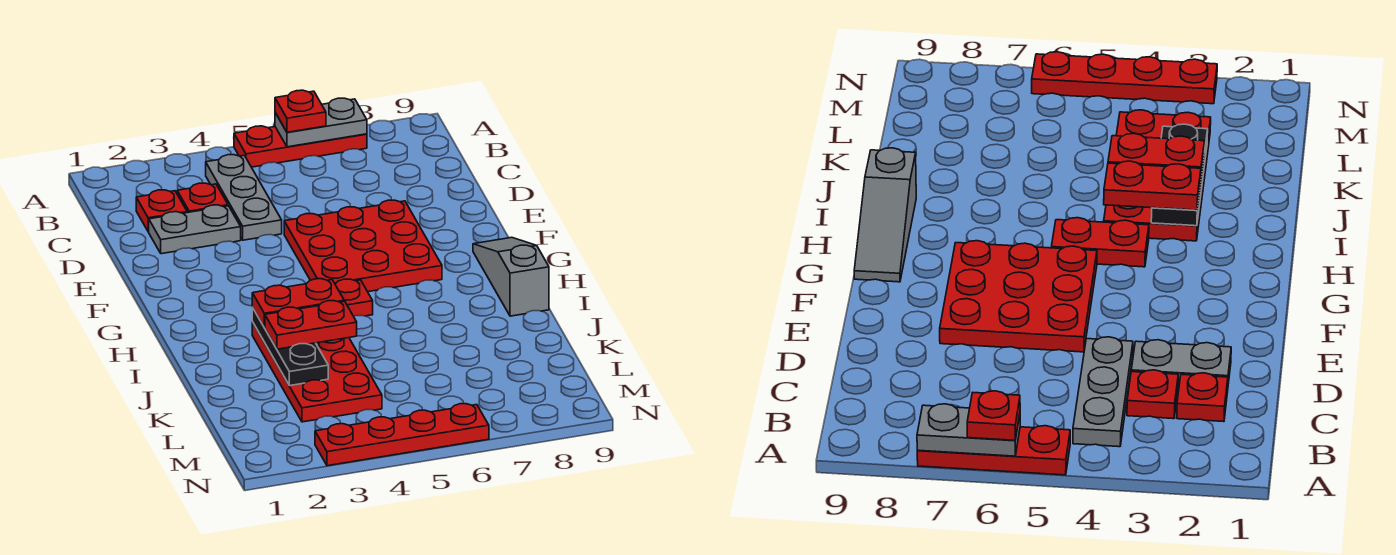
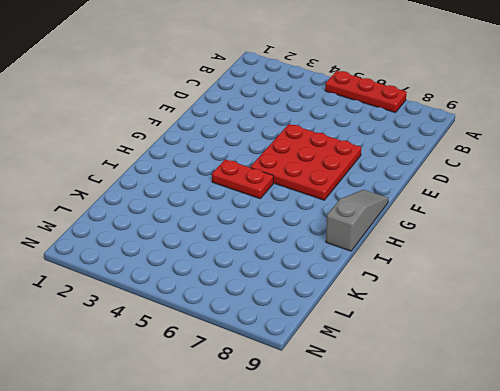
none -> grey plate B4:D4 level 1
none -> red plate C2 level 1
none -> red plate C3 level 1

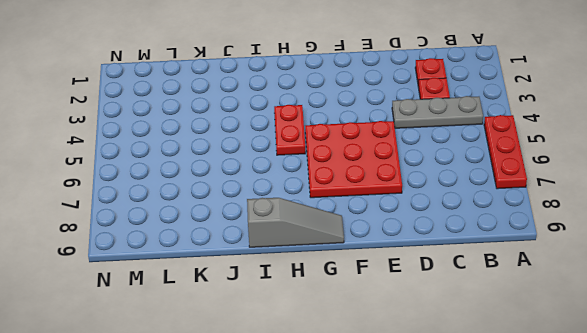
none -> grey plate D2:D3 level 1
none -> red plate I3:L4 level 1
none -> red plate N3:N6 level 1

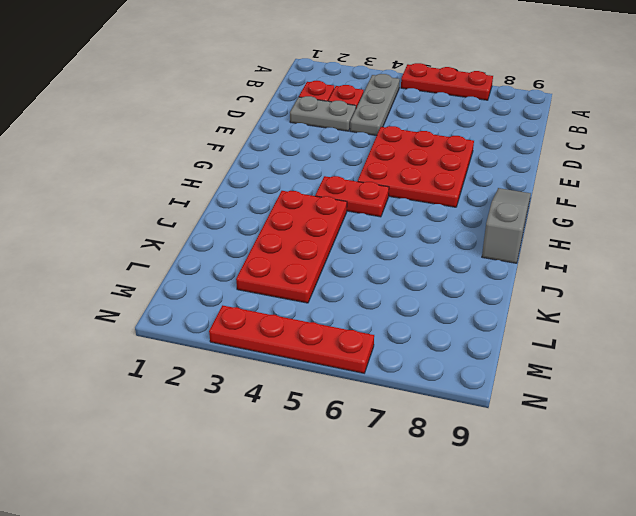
none -> grey plate A6:A7 level 2
none -> black plate I3:K3 level 2
none -> red plate A6 level 3

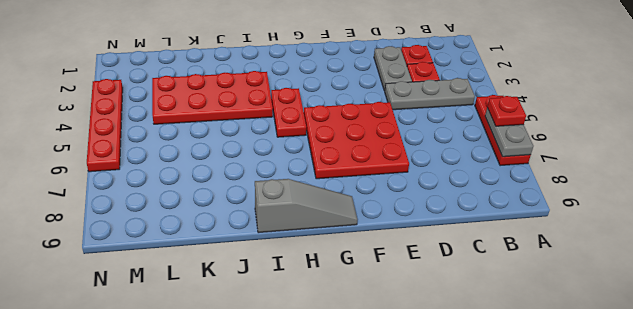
none -> black plate I3:K3 level 2
none -> red plate I3:I4 level 3
none -> red plate J3:J4 level 3

